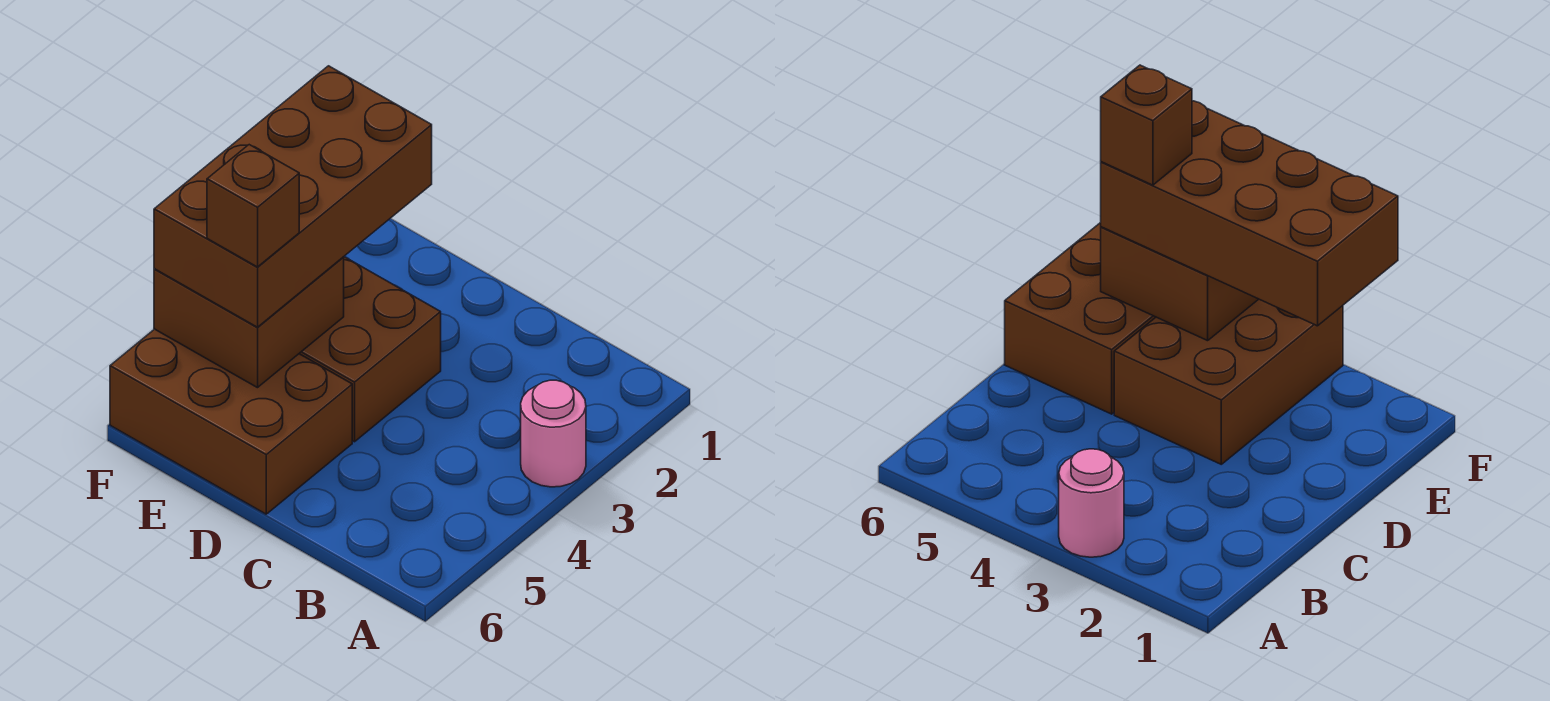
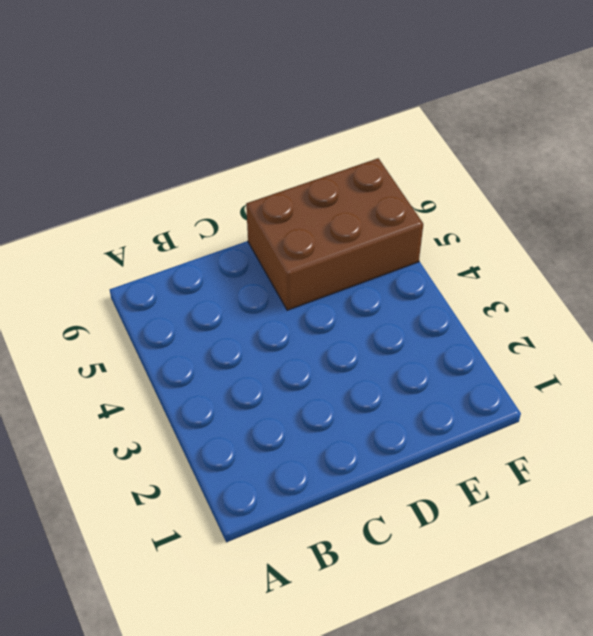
none -> pink round brick A3 level 1
none -> brown brick D3:F4 level 1

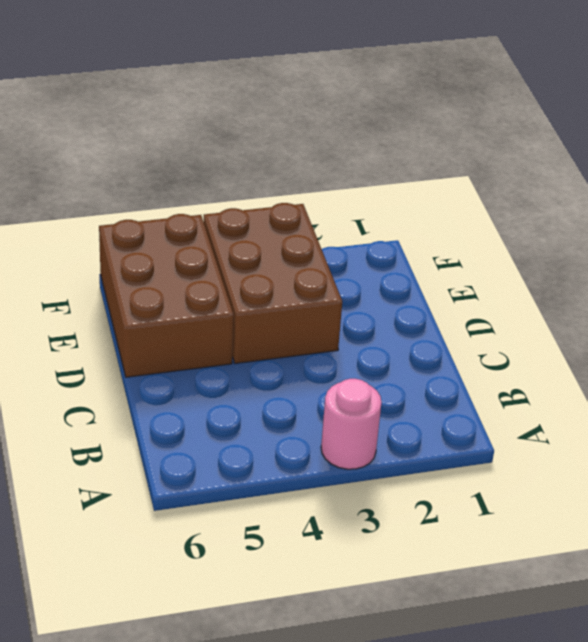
none -> brown brick E4:F5 level 2
none -> brown brick E2:F5 level 3

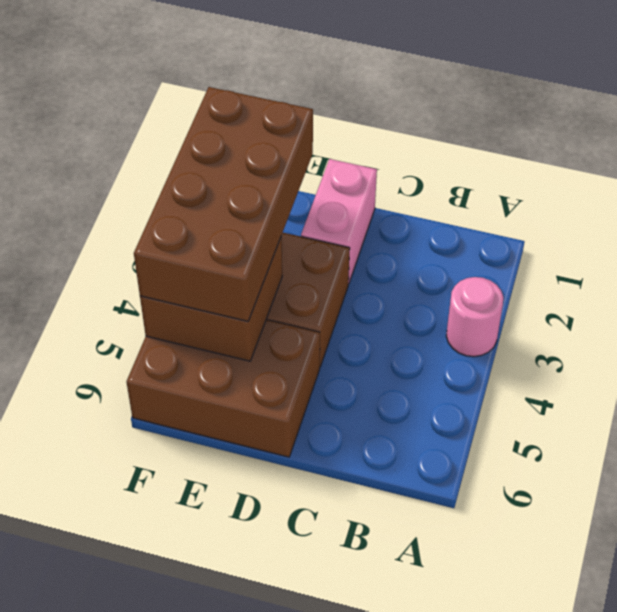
pink brick D1:D2 level 1 -> none
none -> brown brick E5 level 4

